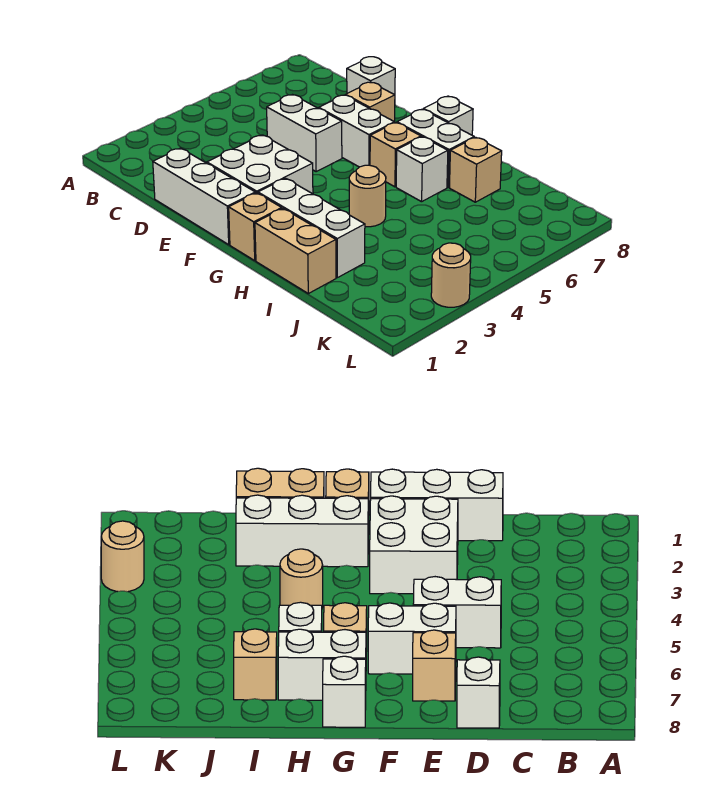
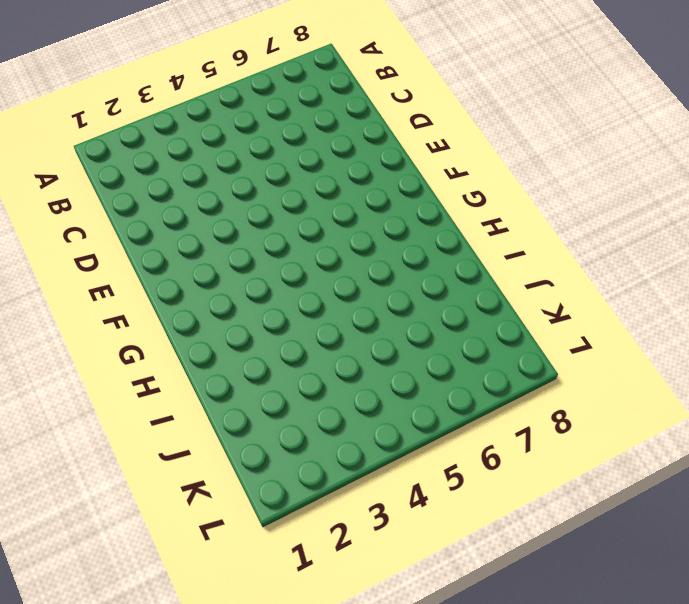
none -> white brick D1:F1 level 1
none -> white brick D5:E5 level 1
none -> white brick D8 level 1

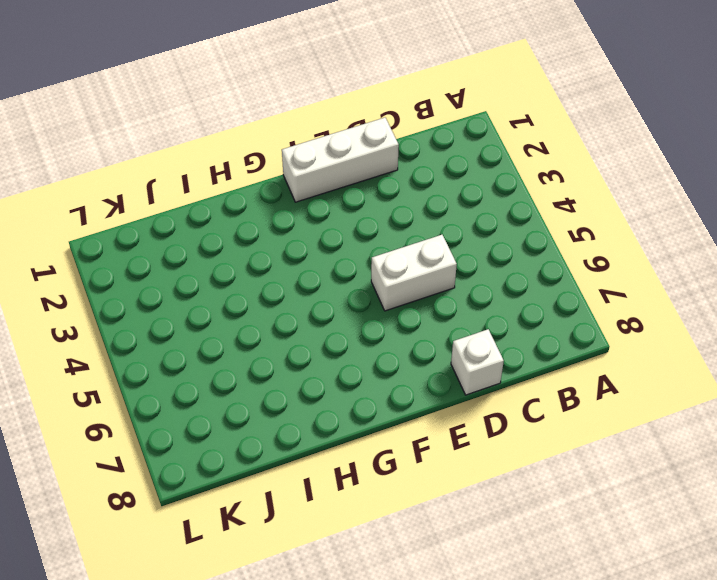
none -> white brick E2:F3 level 1
none -> white brick E6:F6 level 1
none -> tan brick E7 level 1

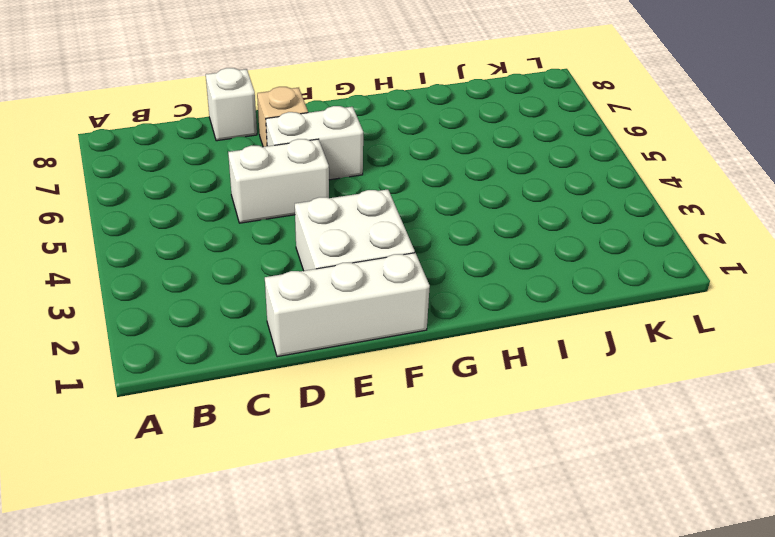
none -> tan brick G1 level 1
none -> white brick G2:I2 level 1
none -> tan brick G6 level 1

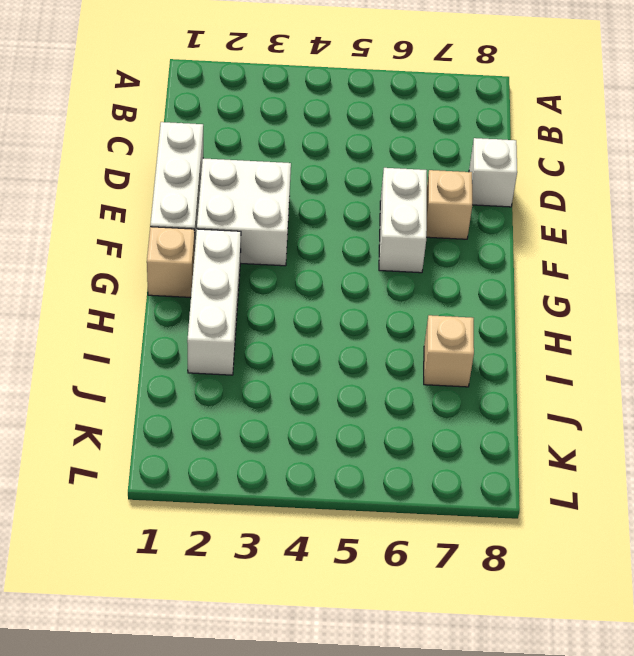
none -> white brick D5:E5 level 1
none -> tan brick G6 level 1
none -> white brick G7:H7 level 1

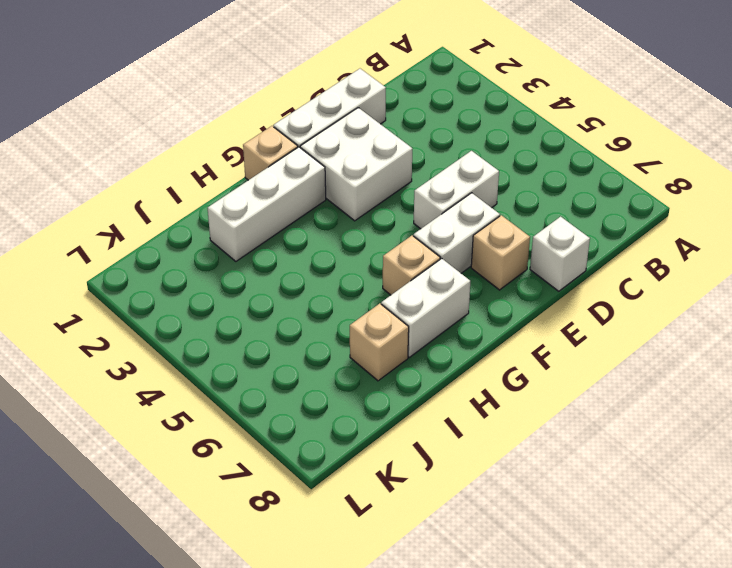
none -> white brick G8 level 1
none -> tan brick H1:I1 level 1
none -> tan round brick H4 level 1

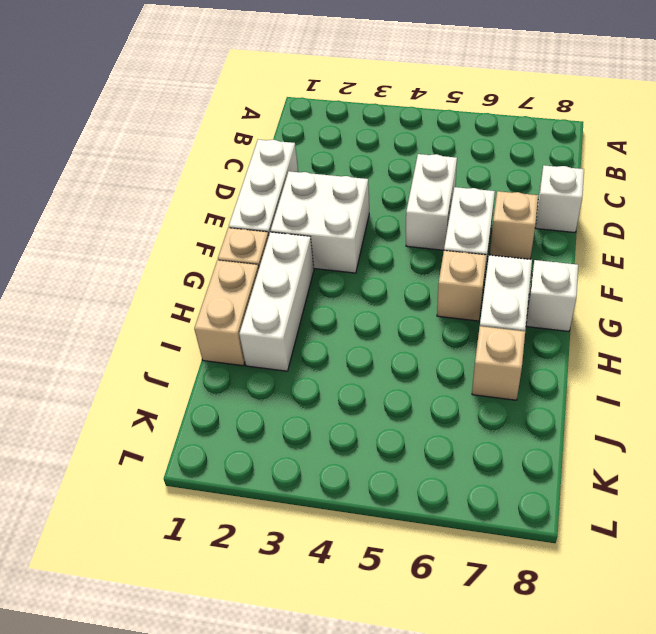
none -> tan round brick H4 level 1
none -> white brick H6 level 1
none -> tan round brick L3 level 1

